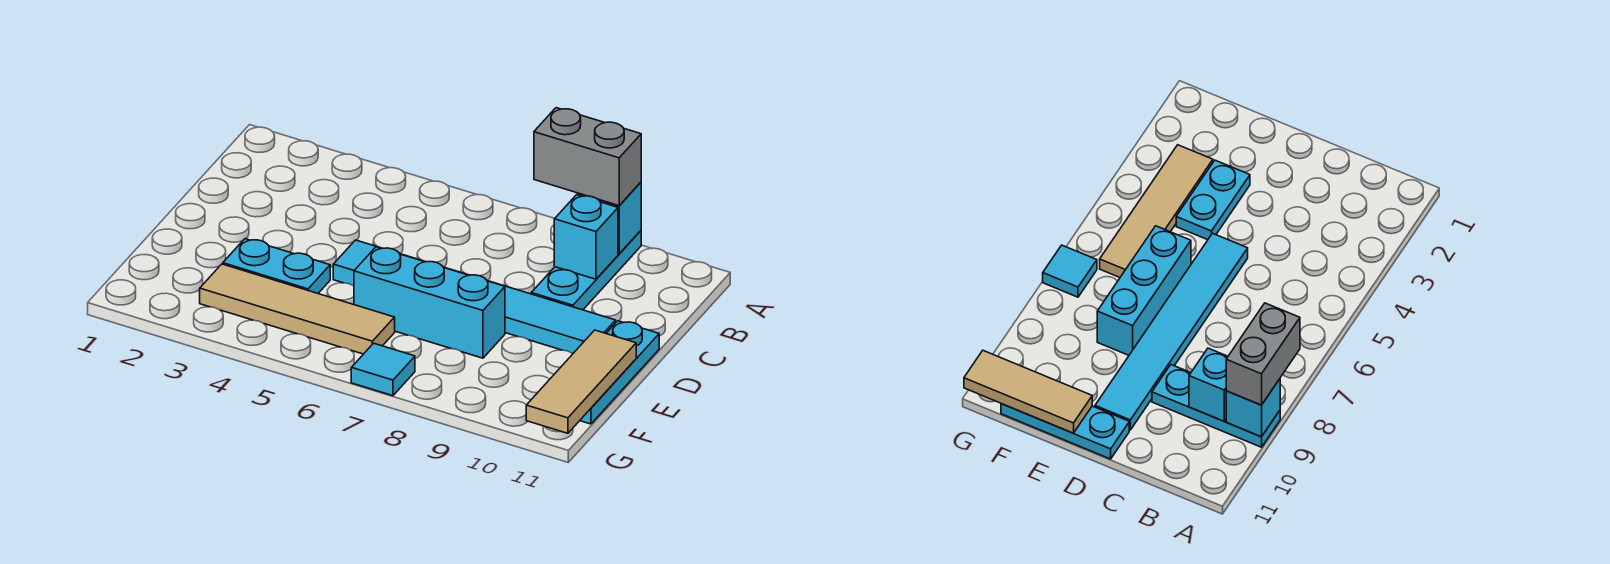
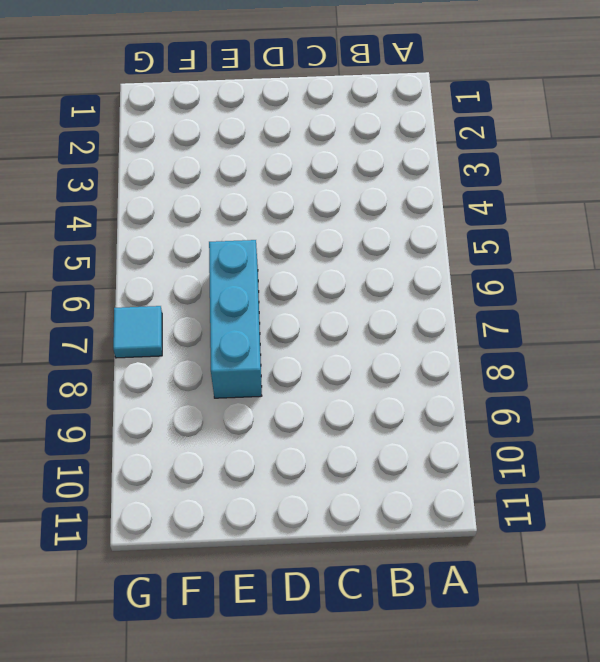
none -> cyan plate A9:C9 level 1
none -> cyan tile D5:D10 level 1

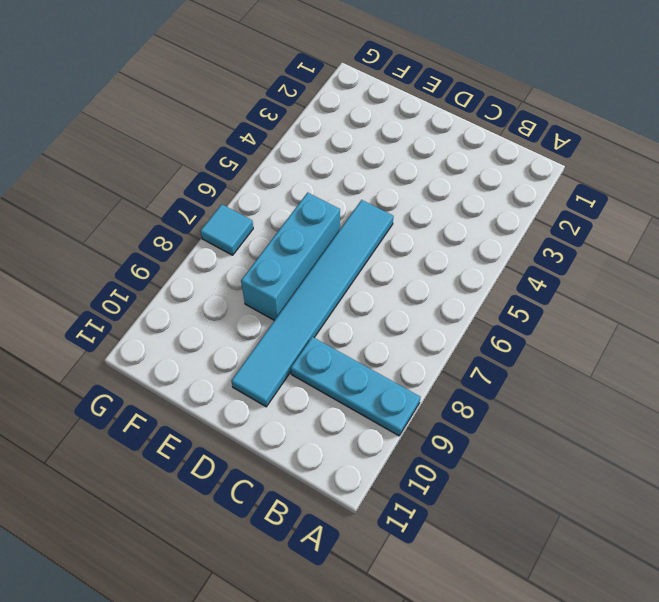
none -> cyan plate D11:F11 level 1
none -> cyan plate E3:E4 level 1

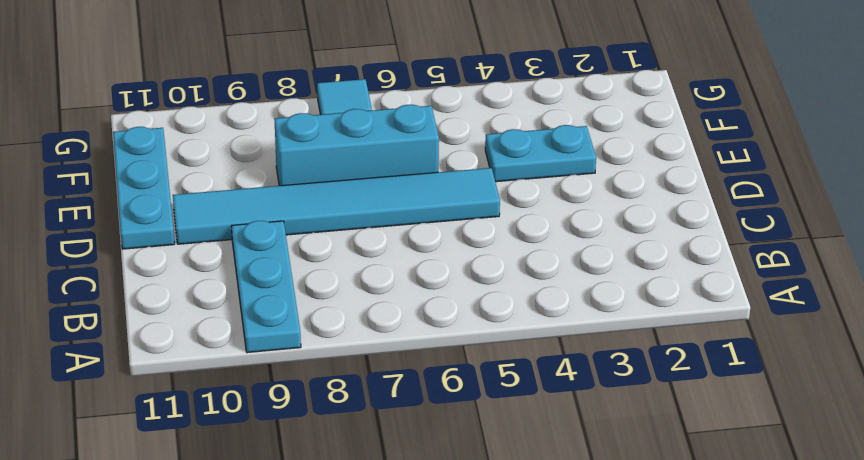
none -> tan tile F3:F6 level 1
none -> cyan brick A9 level 2

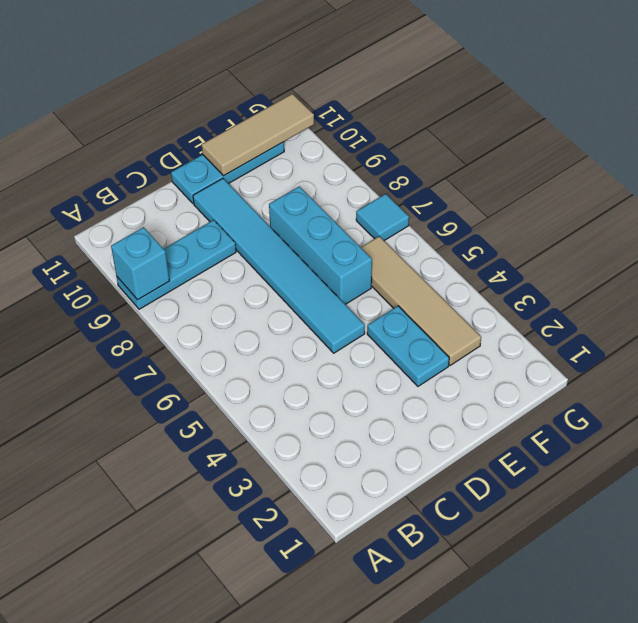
none -> cyan brick B9 level 2
none -> grey brick A8:A9 level 3

